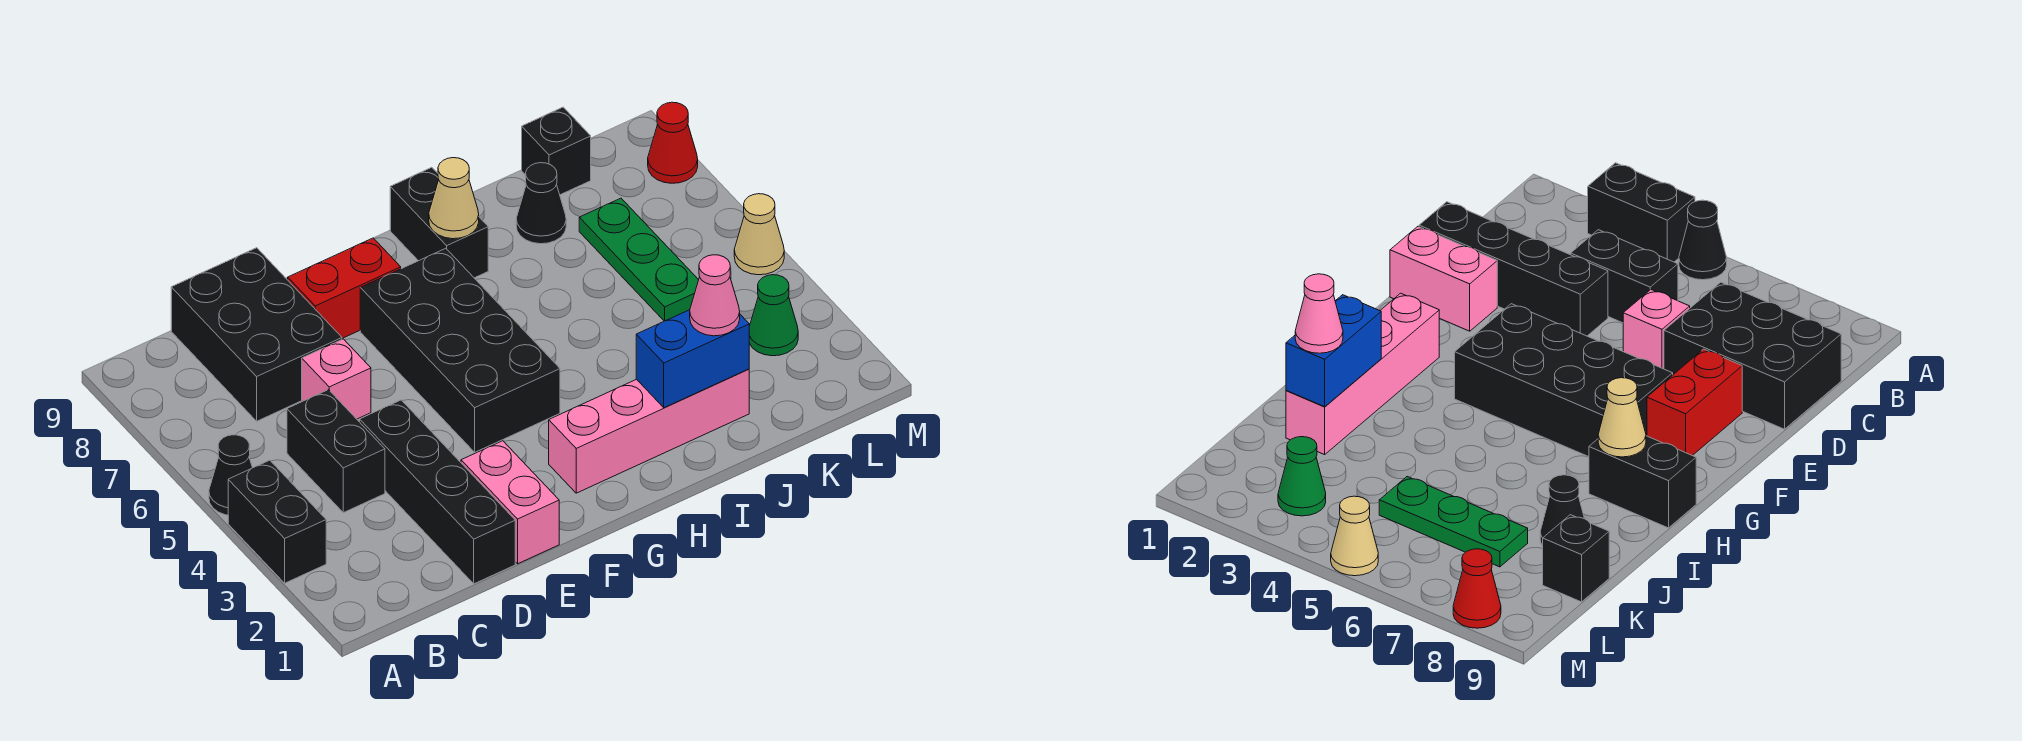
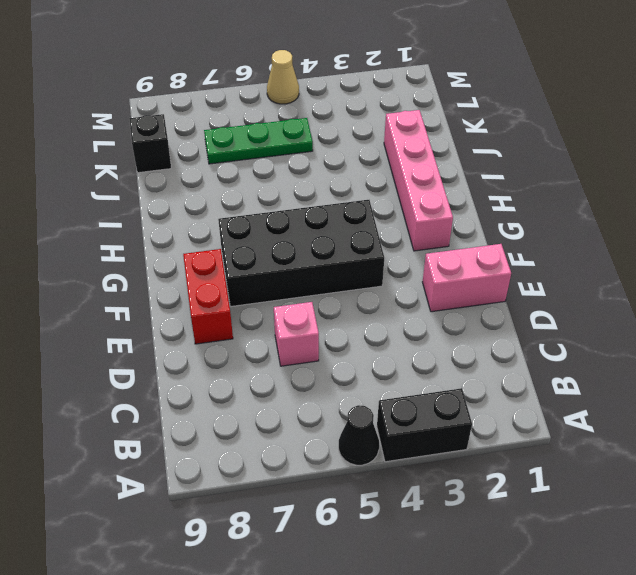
none -> black brick C4:C5 level 1
none -> black brick C7:D9 level 1
none -> black brick D1:D4 level 1

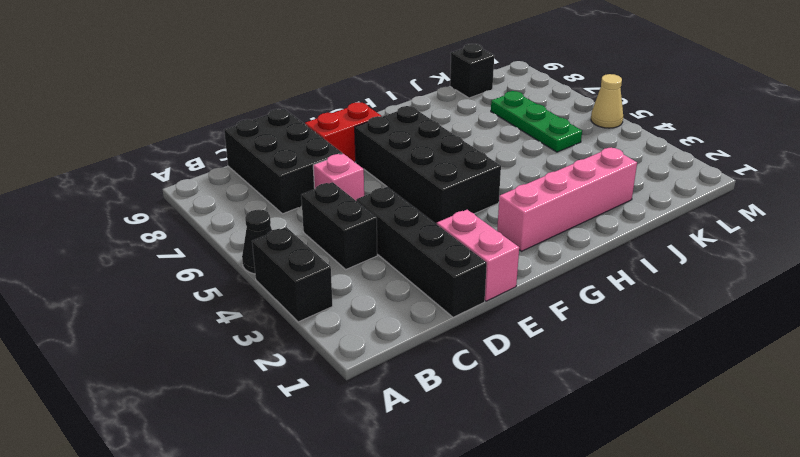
none -> black brick H8:H9 level 1
none -> black cone J8 level 1
none -> green cone L3 level 1

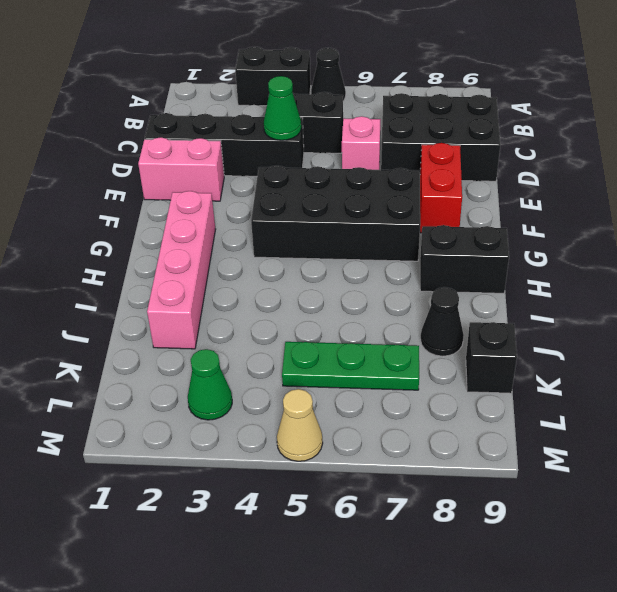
green cone D4 level 2 -> none
none -> red cone M8 level 1
none -> tan cone H8 level 2
none -> blue brick I2:J2 level 2

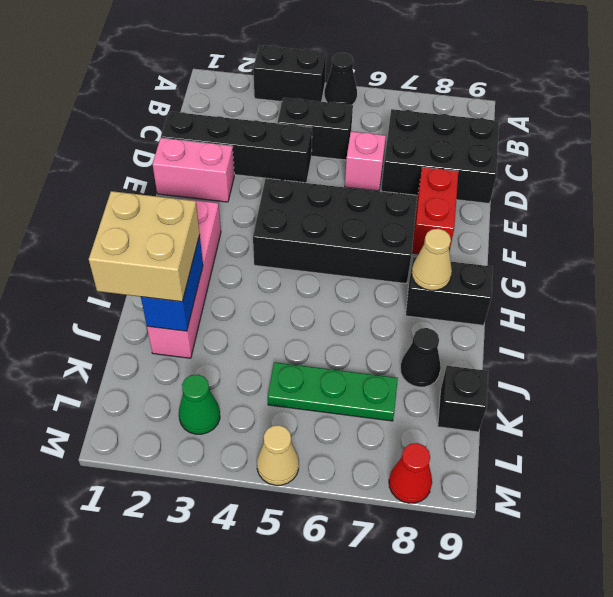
tan brick I1:J2 level 3 -> pink cone J2 level 3

